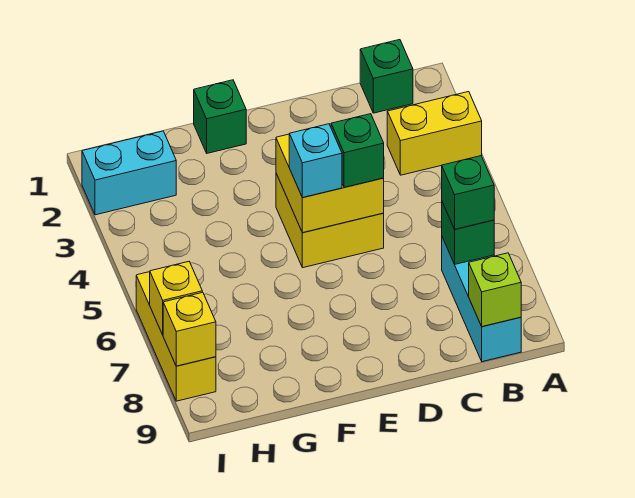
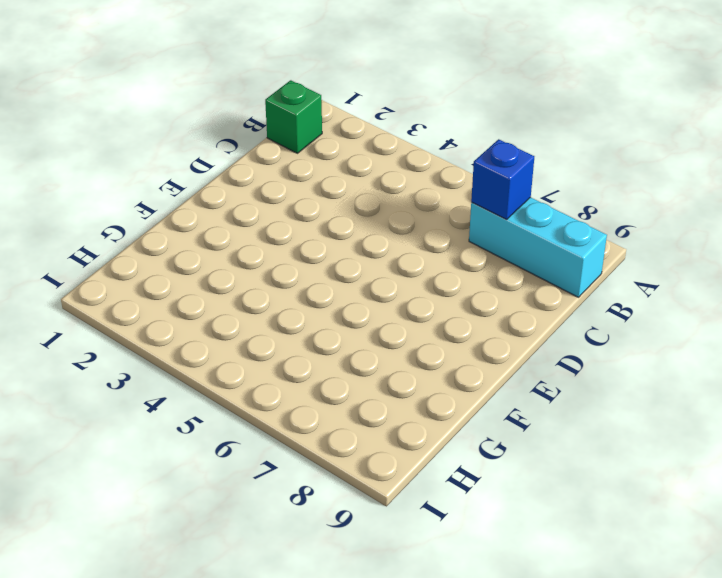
blue brick B7 level 2 -> green brick B7 level 2
none -> yellow brick A3:B3 level 1
none -> yellow brick D4:E5 level 1
none -> green brick F1 level 1

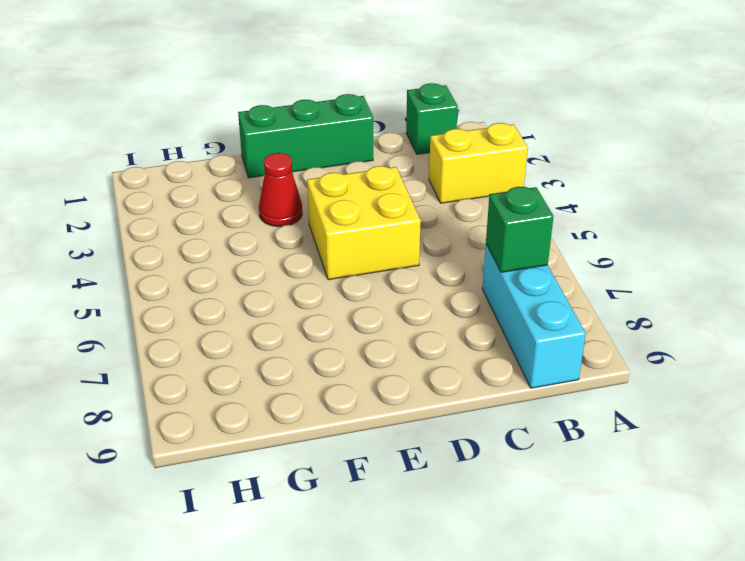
green brick D1:F1 level 1 -> green brick F1 level 1
red cone F3 level 1 -> none
none -> cyan brick H2:I2 level 1
none -> yellow brick I6:I8 level 1
none -> lime brick B9 level 2

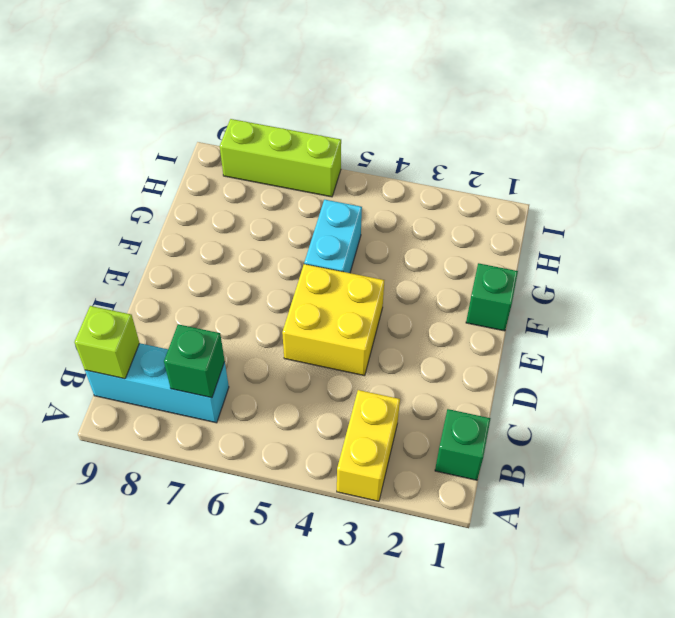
cyan brick F5:G5 level 1 -> cyan brick H2:I2 level 1
lime brick I6:I8 level 1 -> yellow brick I6:I8 level 1
none -> yellow brick D4:E5 level 2
none -> yellow brick I7 level 2
none -> yellow brick I8 level 2

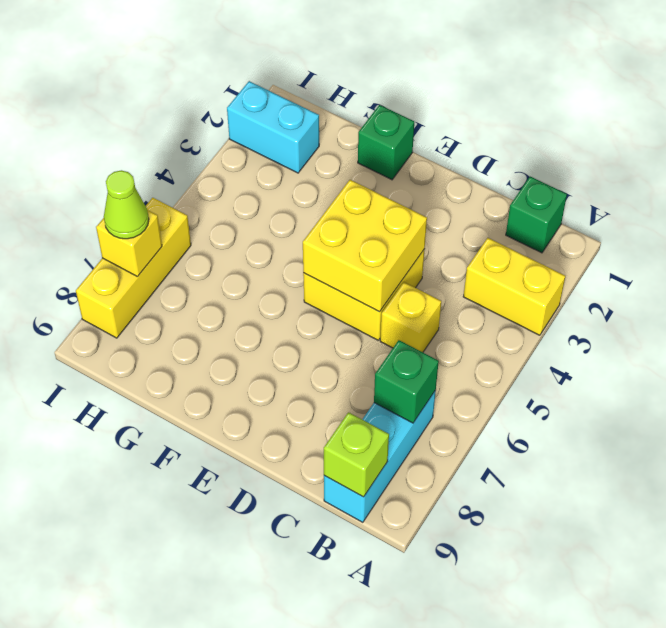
yellow brick C5 level 1 -> yellow brick I8 level 2
lime cone I7 level 3 -> none
none -> green brick B7 level 3
none -> green brick D5 level 3
none -> cyan brick E5 level 3

